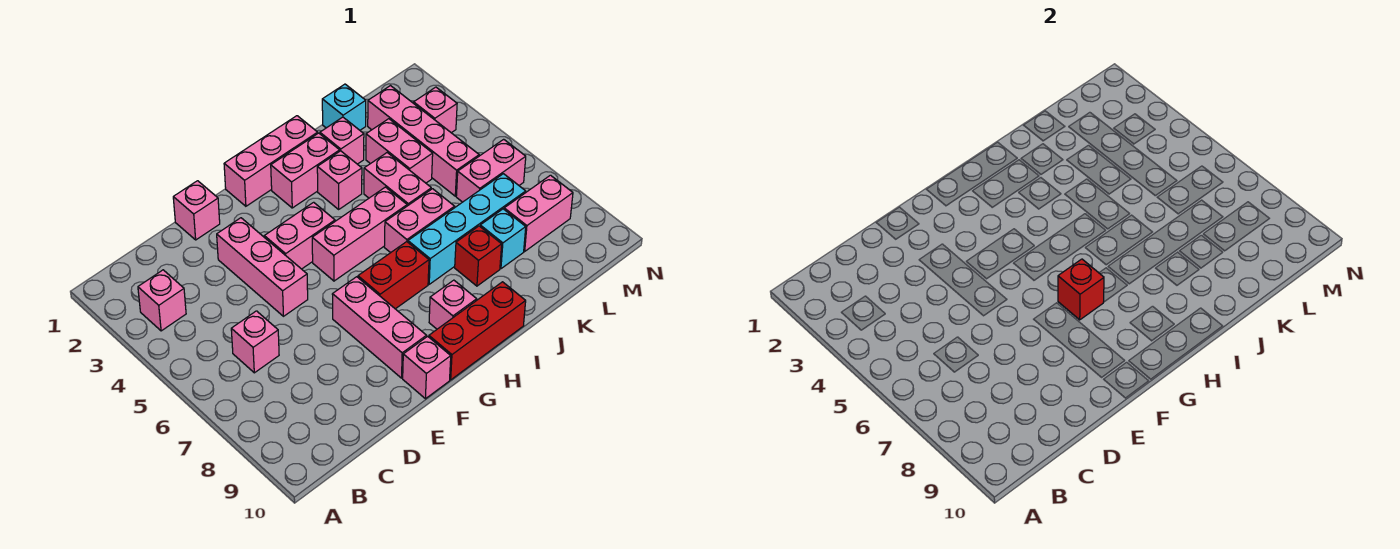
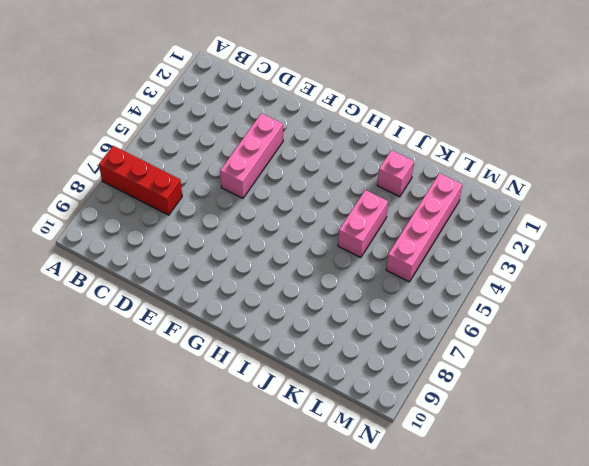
red brick A7:C7 level 1 -> red brick G10:I10 level 1
none -> pink brick B3 level 1
none -> pink brick C6 level 1
none -> pink brick E1 level 1

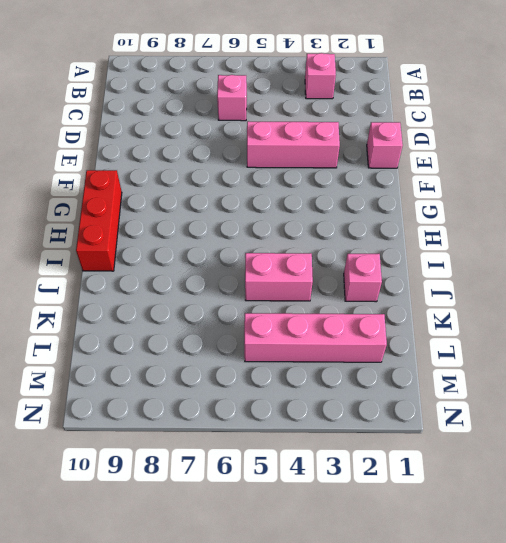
none -> pink brick F4:G4 level 1
none -> pink brick F7:F9 level 1
none -> pink brick F10 level 1

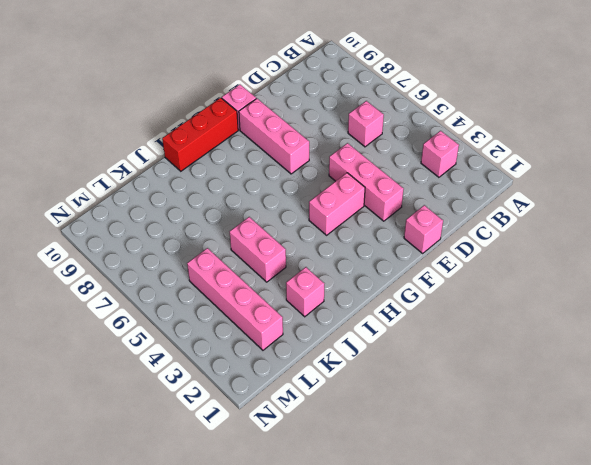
none -> pink brick G1:I1 level 1
none -> pink brick G5:I5 level 1
none -> red brick G7:H7 level 1

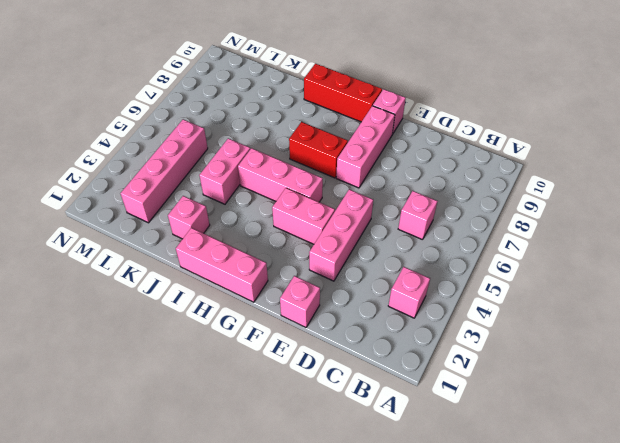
none -> pink brick H2:I2 level 1
none -> pink brick H9 level 1
none -> pink brick I3 level 1

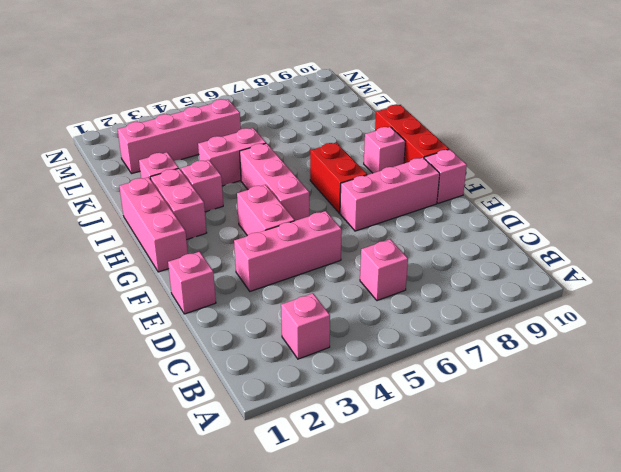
none -> pink brick I6:J6 level 1
none -> cyan brick I7:L7 level 1
none -> red brick J8 level 1

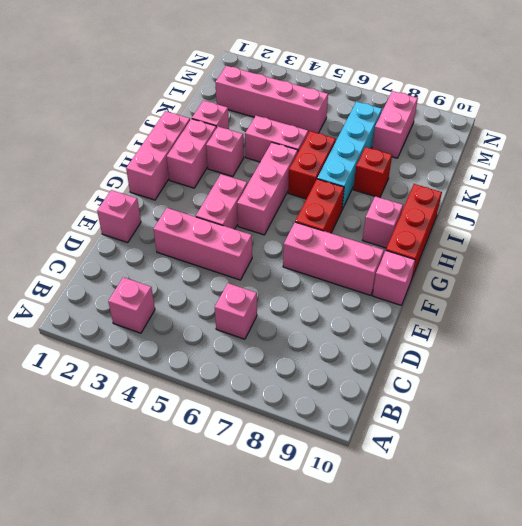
red brick I6:J6 level 1 -> pink brick I6:J6 level 1
none -> cyan brick K1 level 1
none -> pink brick K3:K4 level 1
none -> cyan brick K8 level 1

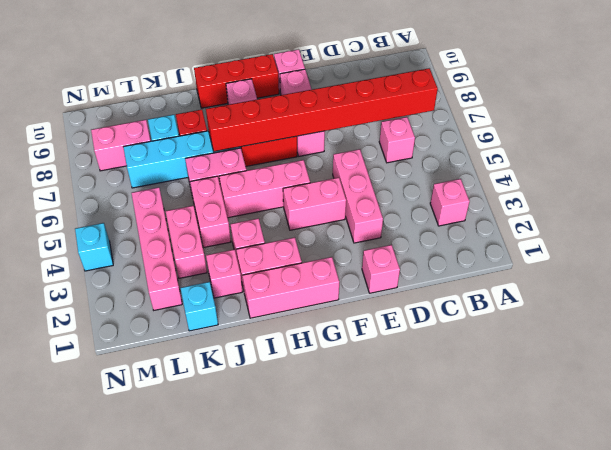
red brick B7:I7 level 2 -> red brick G7 level 2
cyan brick N4 level 1 -> none
none -> pink brick L6:M6 level 1
none -> pink brick M3 level 1

